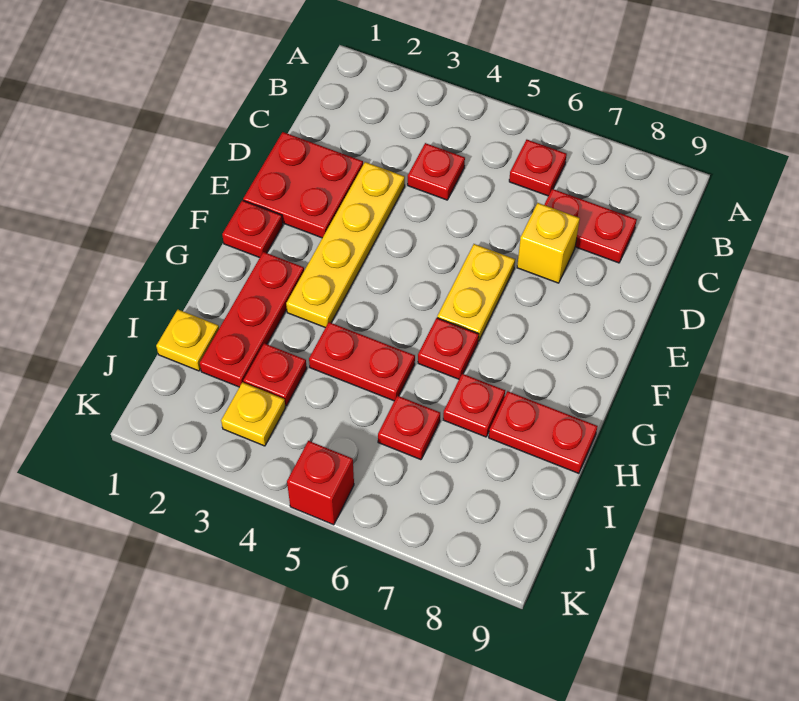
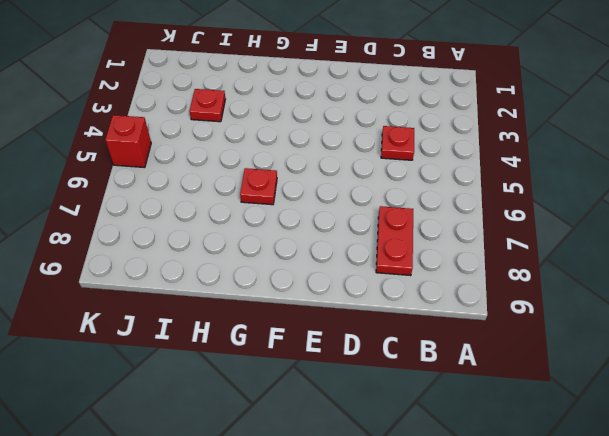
none -> red plate B6 level 1
none -> red plate D1:E2 level 1
none -> yellow plate D3:G3 level 1

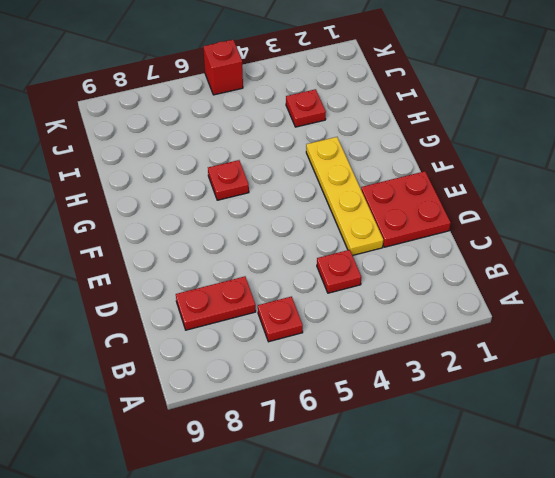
none -> yellow brick D7 level 1
none -> yellow plate E6:F6 level 1
none -> red plate F1 level 1

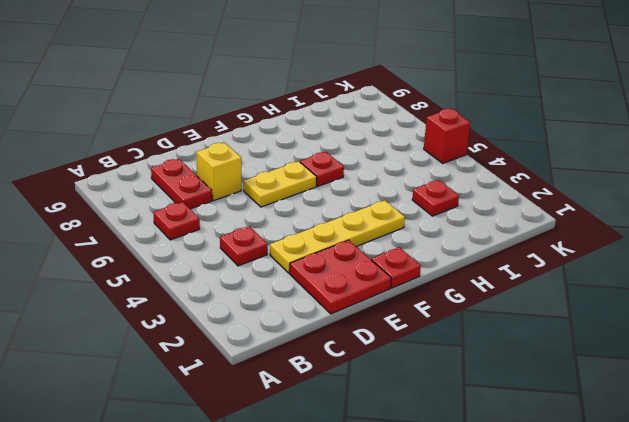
none -> red plate G2:I2 level 1
none -> red plate H4:H5 level 1
none -> red plate H7 level 1

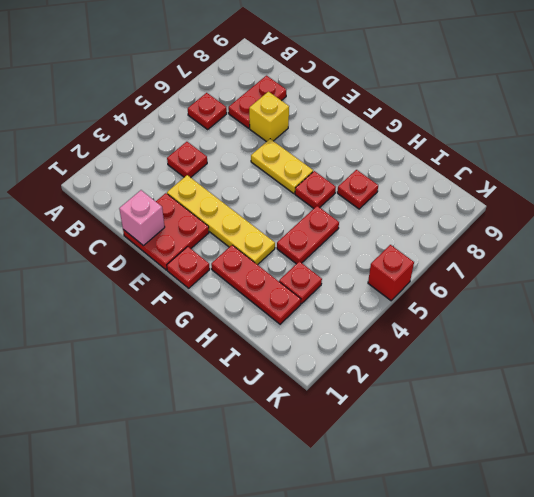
pink brick D1 level 2 -> none
none -> red plate H8:H9 level 1
none -> yellow plate I1 level 1
none -> red plate I6 level 1

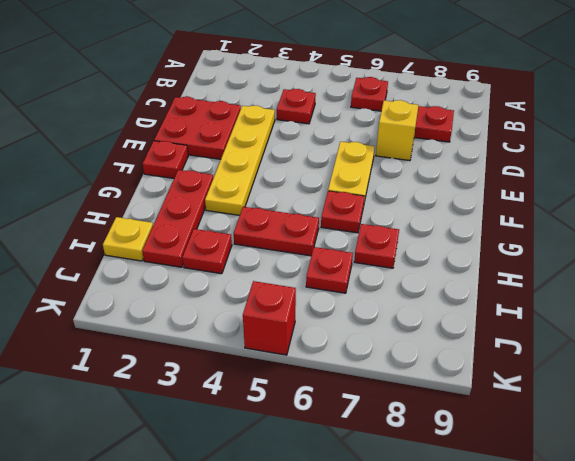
none -> red plate H8:H9 level 1
none -> yellow plate J3 level 1

